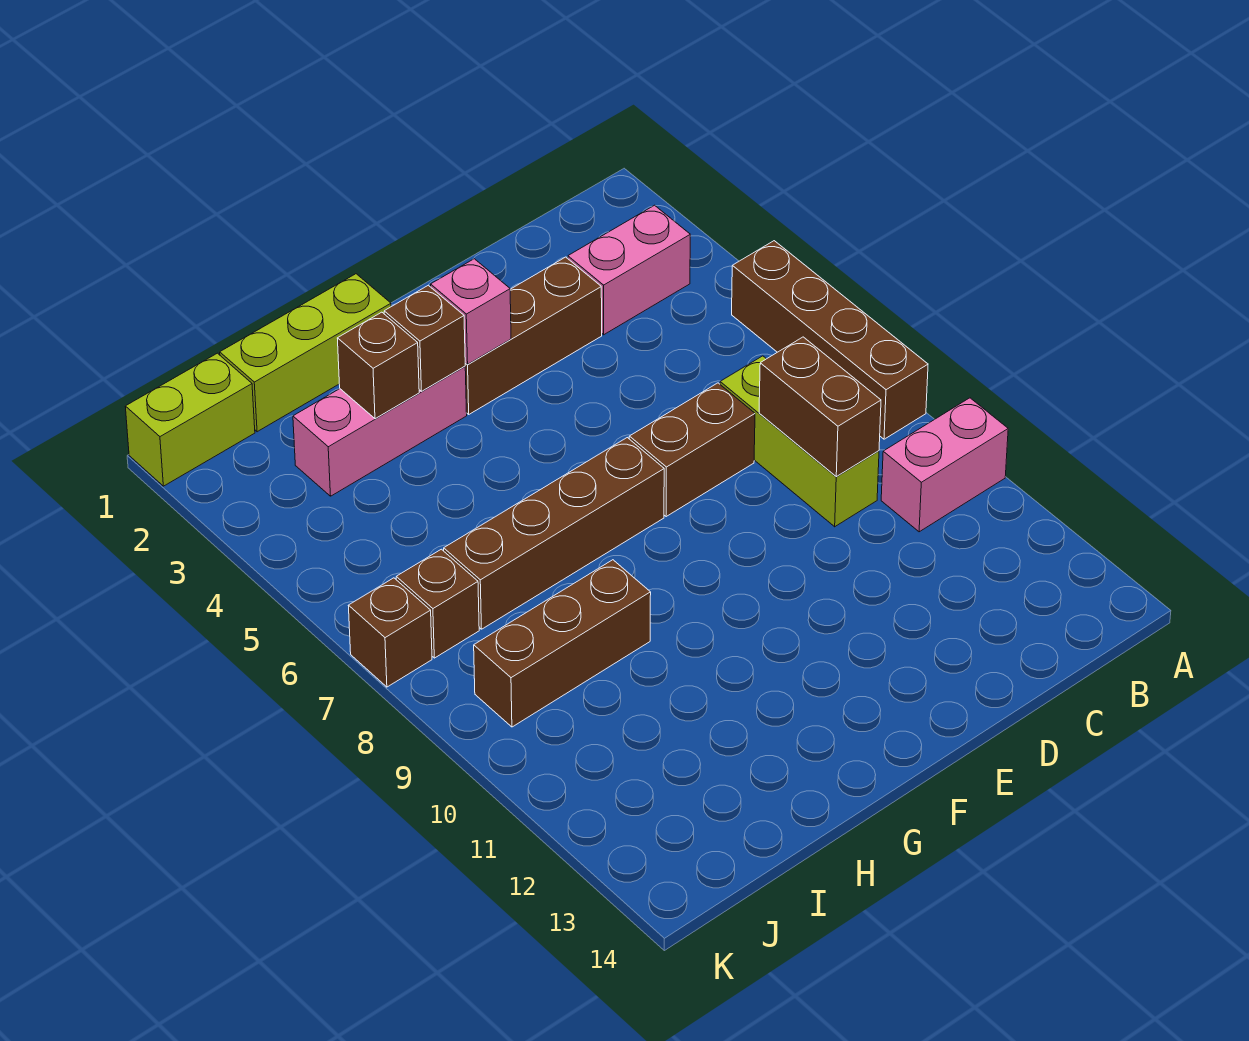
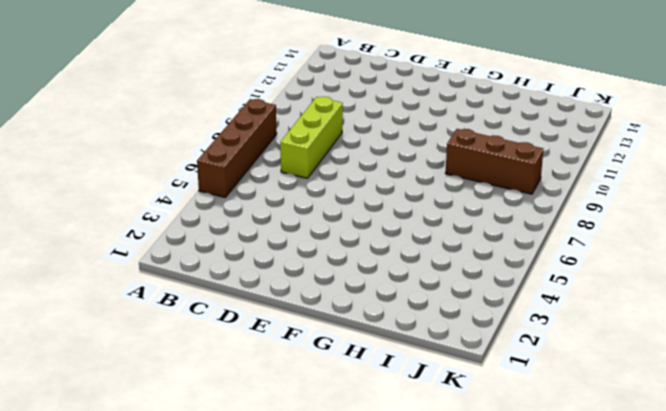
none -> pink brick A10:B10 level 1
none -> pink brick B3:C3 level 1
none -> brown brick D3:F3 level 1

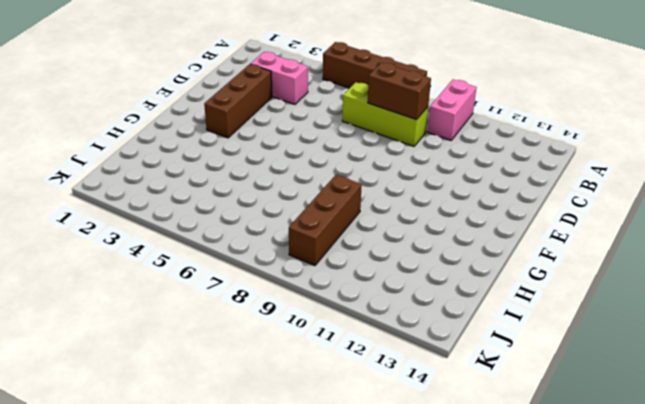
pink brick C3:C4 level 1 -> pink brick B3:C3 level 1
none -> brown brick D7:E7 level 1
none -> brown brick F7:I7 level 1
none -> lime brick G1:I1 level 1

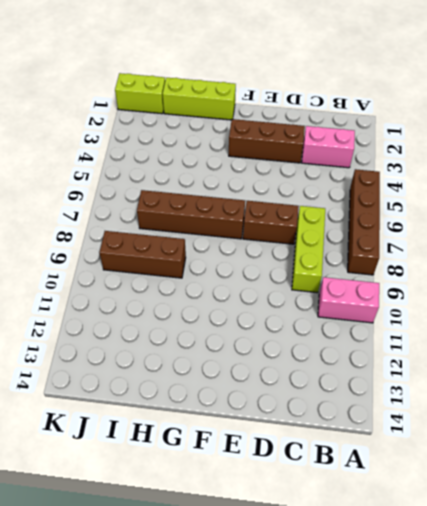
none -> pink brick G3:I3 level 1
none -> brown brick J7 level 1
none -> brown brick K7 level 1

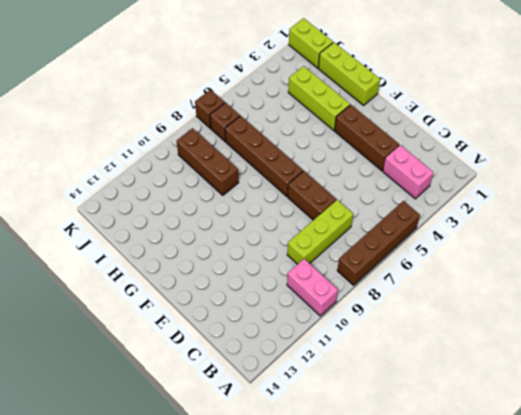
lime brick G3:I3 level 1 -> pink brick G3:I3 level 1
none -> brown brick C8:C9 level 2
none -> pink brick F3 level 2
none -> brown brick G3 level 2

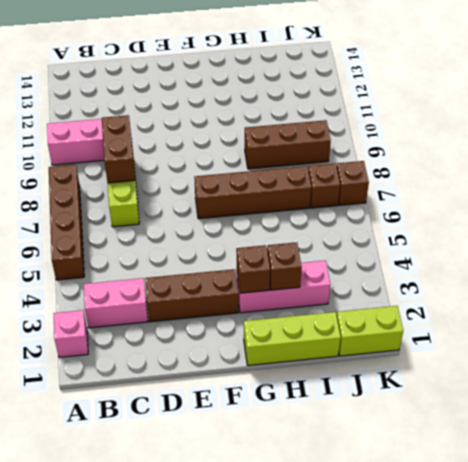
pink brick A2 level 1 -> pink brick F3 level 2
none -> brown brick D7:E7 level 1

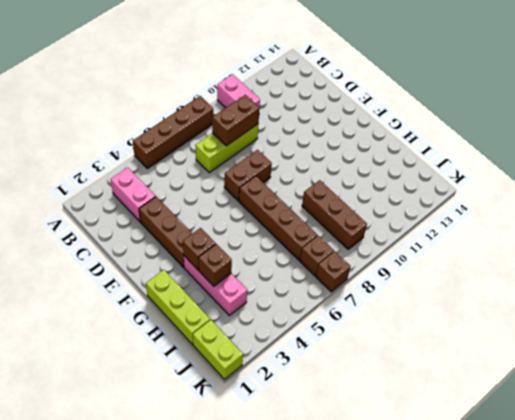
brown brick E7:E8 level 1 -> brown brick D7:E7 level 1
none -> pink brick F3 level 2

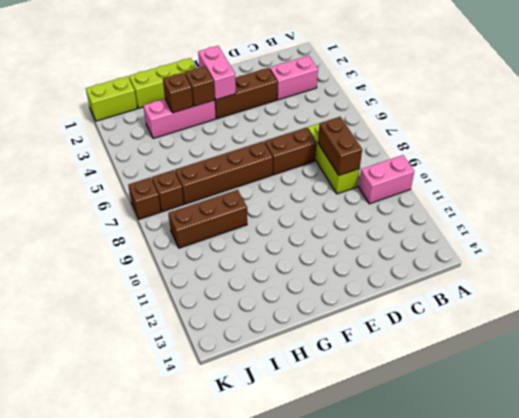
pink brick F2:F3 level 2 -> pink brick F3 level 2
none -> brown brick A5:A8 level 1

